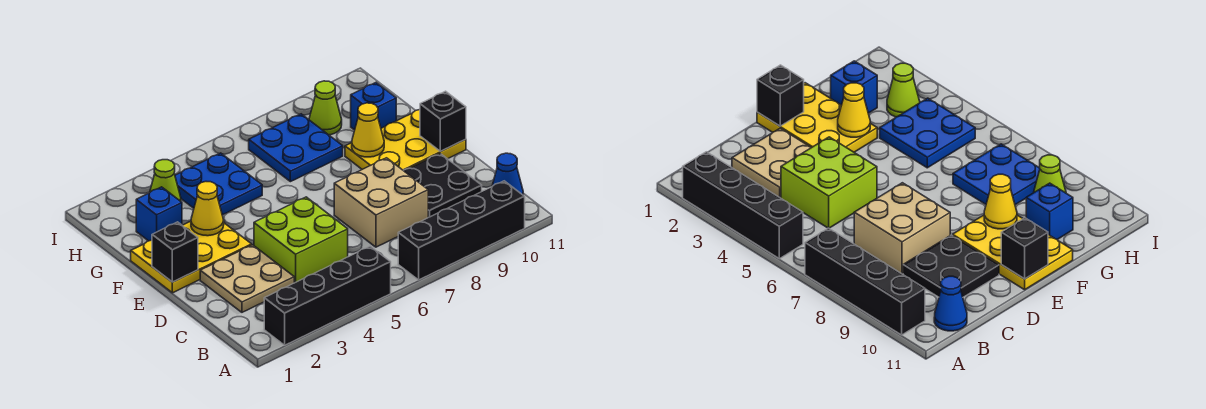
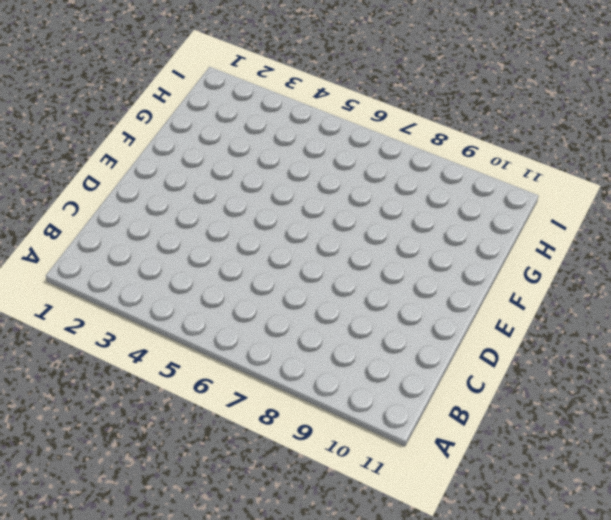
none -> black brick A2:A5 level 1
none -> black brick A7:A10 level 1
none -> blue cone B11 level 1

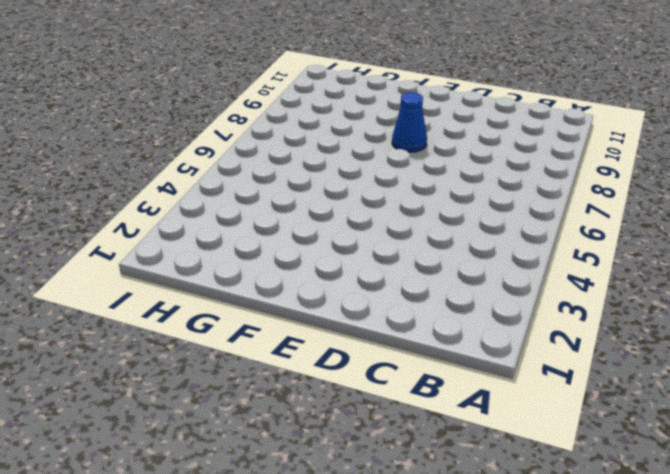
blue cone E8 level 1 -> blue cone B11 level 1
none -> black brick A2:A5 level 1
none -> black brick A7:A10 level 1
none -> tan plate C2:D3 level 1

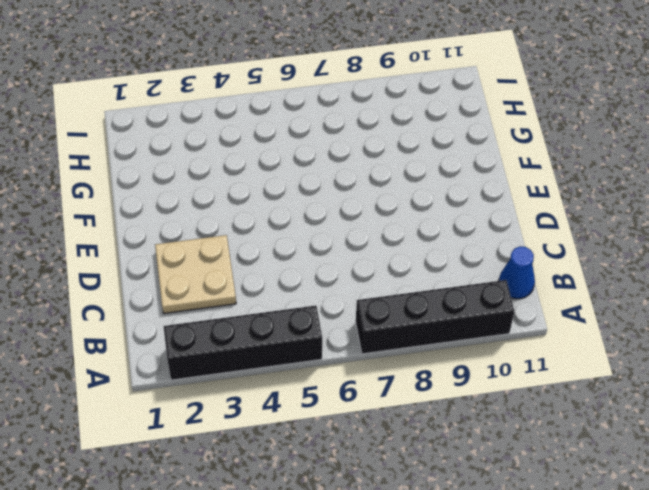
none -> lime brick C4:D5 level 1
none -> tan brick C7:D8 level 1
none -> black plate C9:D10 level 1

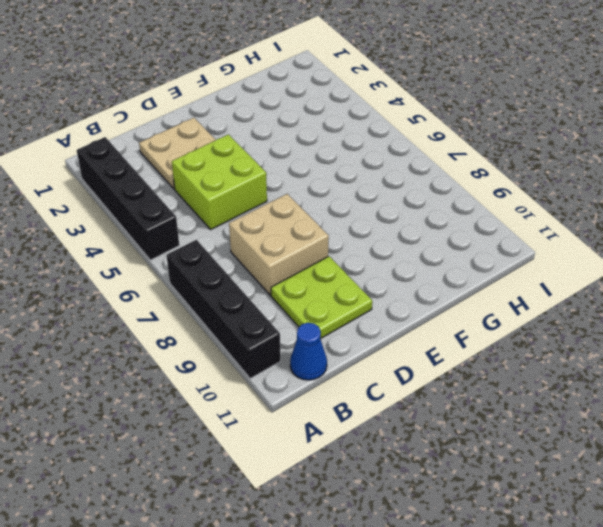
lime plate C9:D10 level 1 -> black plate C9:D10 level 1
none -> yellow plate E1:F3 level 1
none -> yellow plate E9:F11 level 1
none -> blue brick G2 level 1

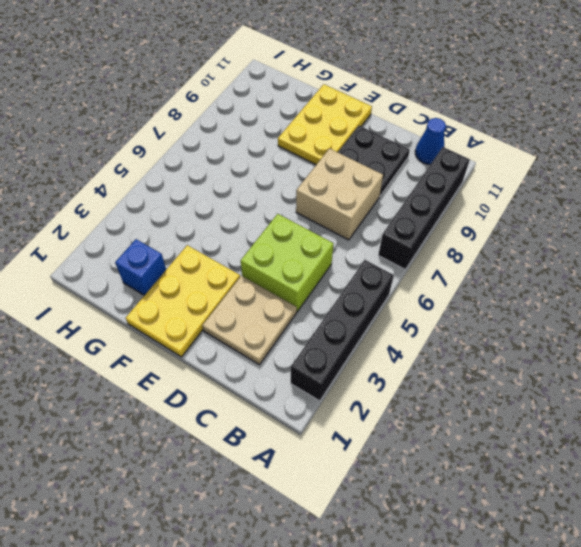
none -> blue plate G4:H5 level 1
none -> blue plate G7:H8 level 1
none -> blue brick G10 level 1

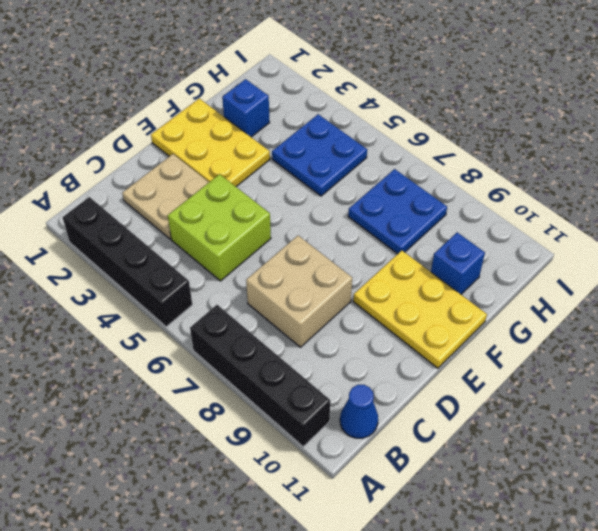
none -> black plate C9:D10 level 1
none -> lime cone H3 level 1
none -> lime cone H9 level 1

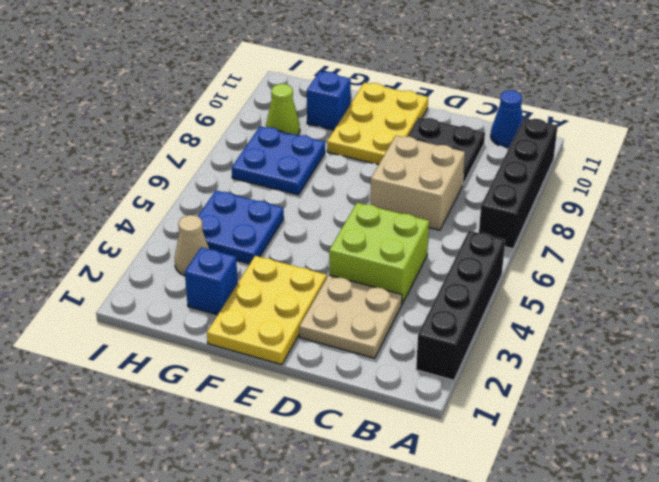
tan cone H3 level 1 -> lime cone H3 level 1
none -> black brick E1 level 2
none -> black brick E11 level 2
none -> yellow cone F3 level 2

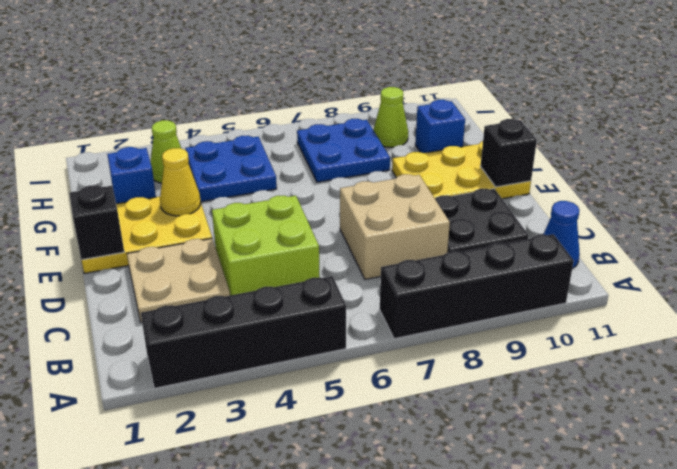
none -> yellow cone F9 level 2

